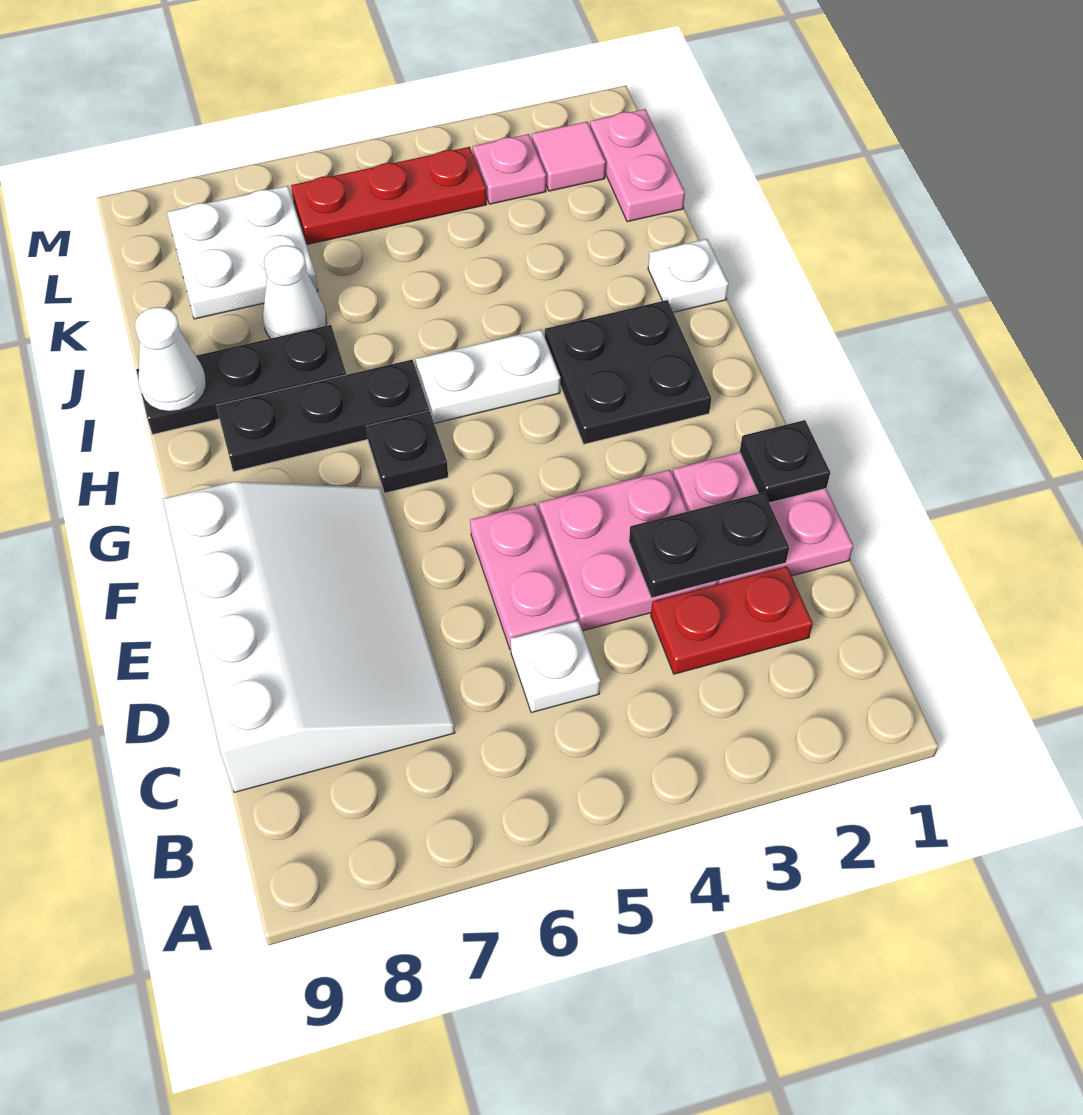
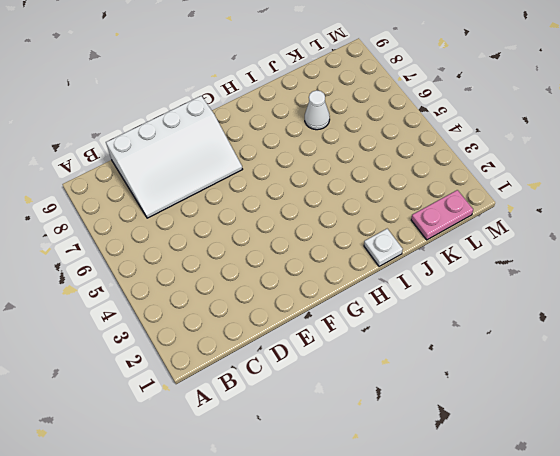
none -> red plate C2:C3 level 1
none -> white plate C5 level 1
none -> pink plate D1:E2 level 1

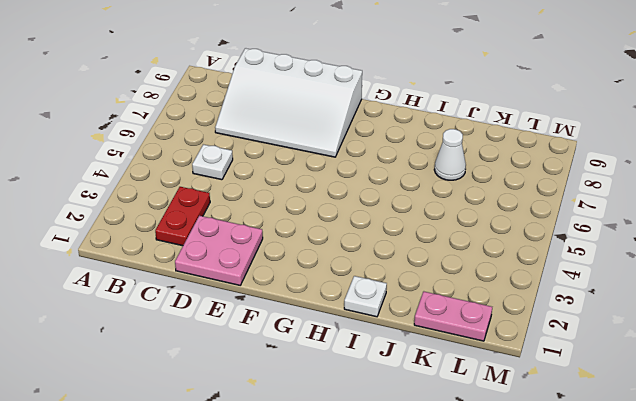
none -> pink plate D3:E4 level 1
none -> pink plate D5:E5 level 1
none -> black plate G2:H3 level 1

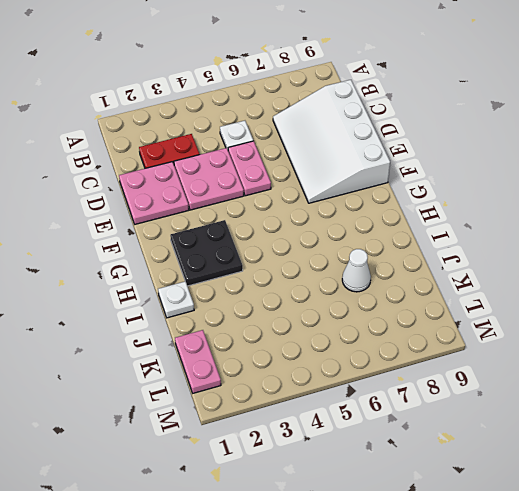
none -> black plate G6 level 1
none -> white plate H4:H5 level 1
none -> black plate H6:H8 level 1

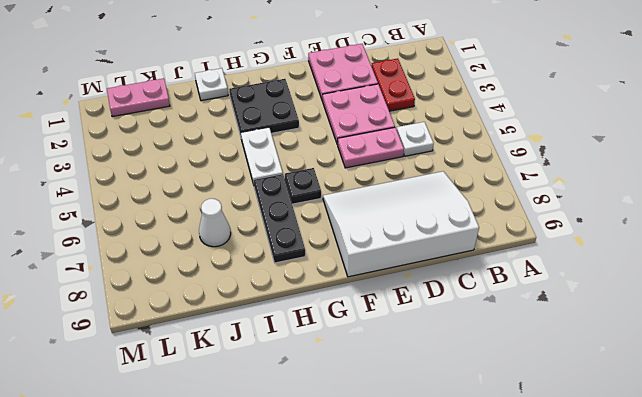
none -> black plate I7:I9 level 1
none -> white plate K7:L8 level 1
none -> pink tile L2 level 1

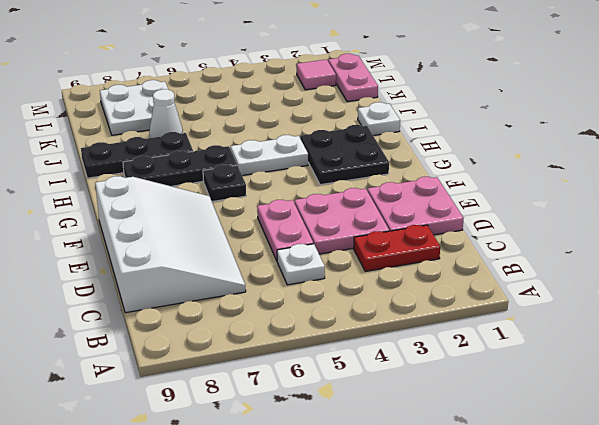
none -> pink plate L3 level 1
none -> red plate L4:L6 level 1
none -> black plate D2:D3 level 2

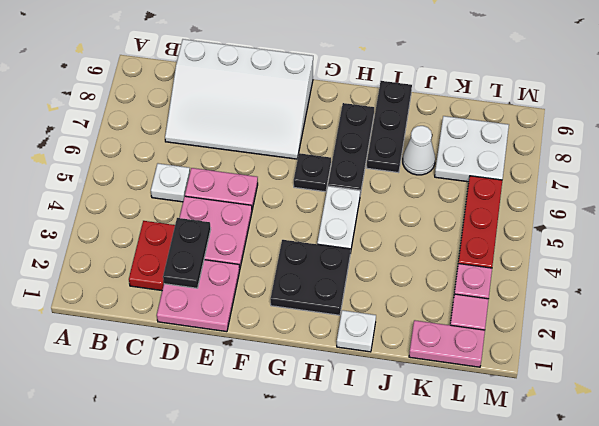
none -> black plate E1 level 2
none -> white cone I9 level 2

